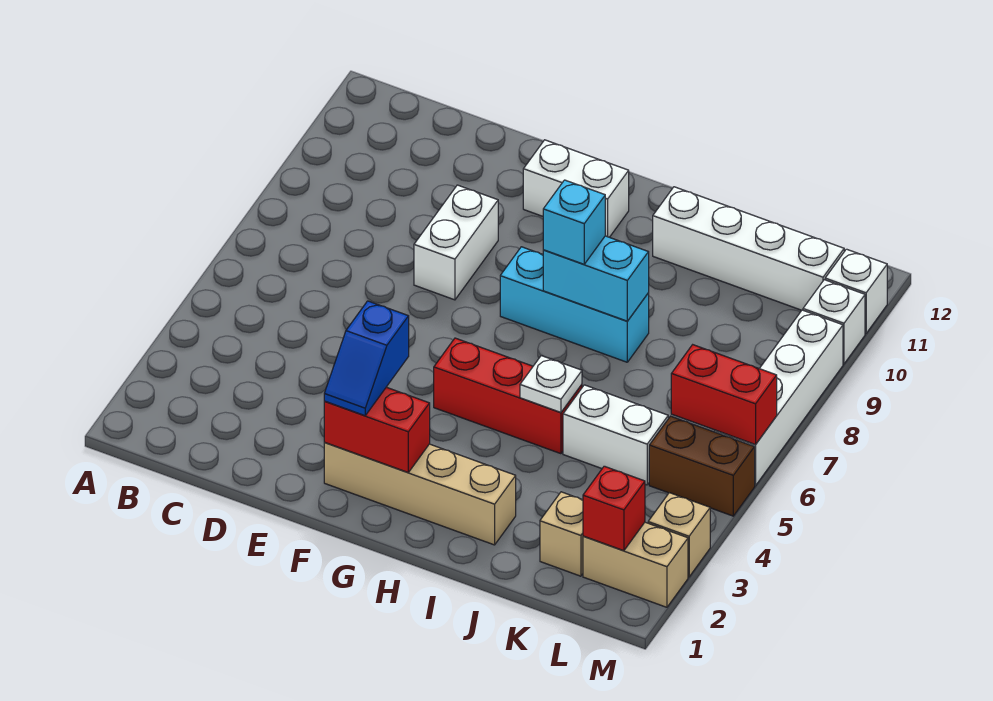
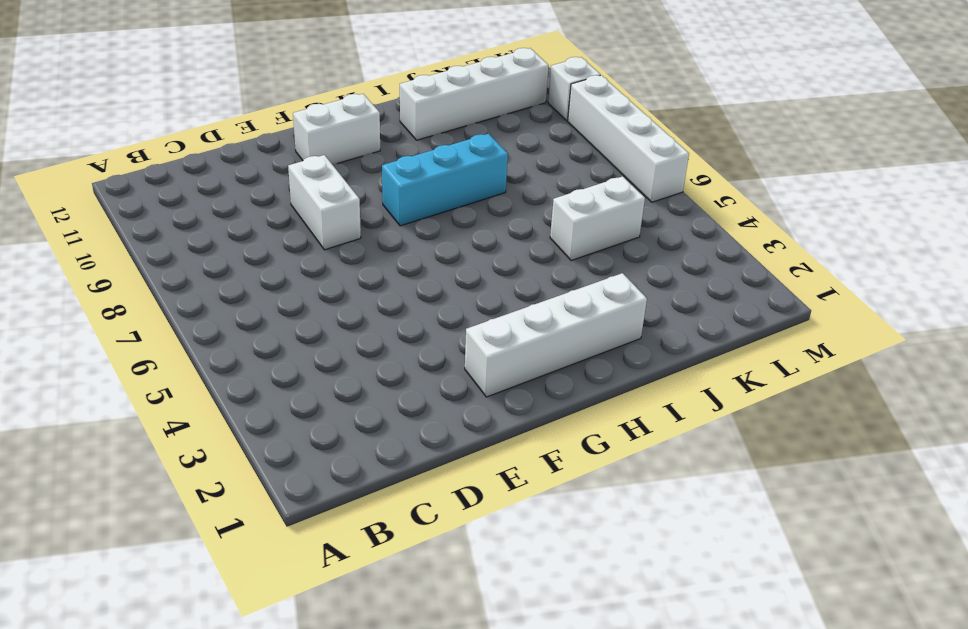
white brick F2:I2 level 1 -> tan brick F2:I2 level 1
none -> red brick G5:I5 level 1
none -> tan brick K2 level 1
none -> tan brick L2:M2 level 1

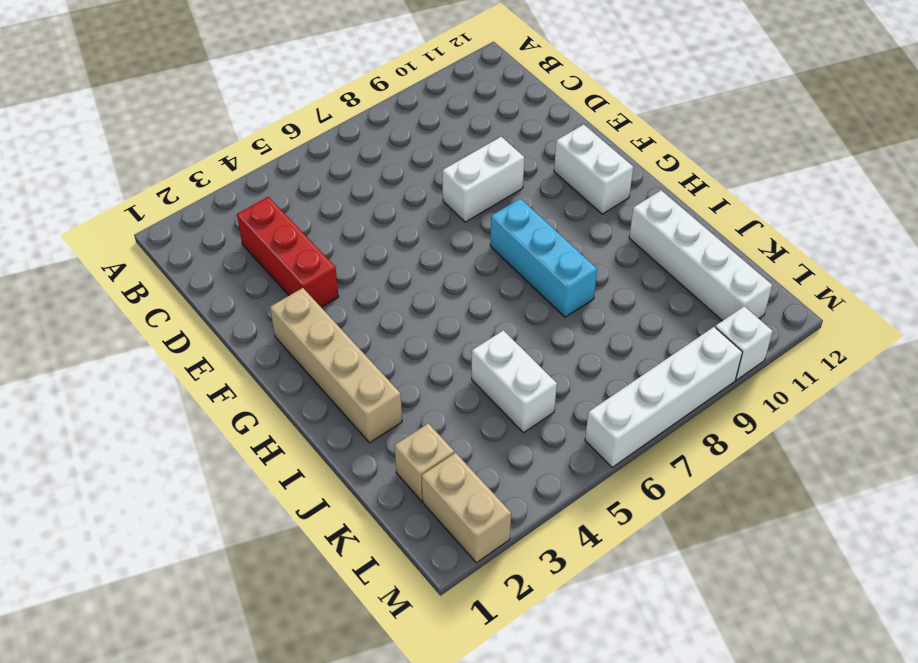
red brick C3:E3 level 1 -> red brick G5:I5 level 1
none -> brown brick L5:M5 level 1
none -> tan brick M3 level 1
none -> white brick M11 level 1

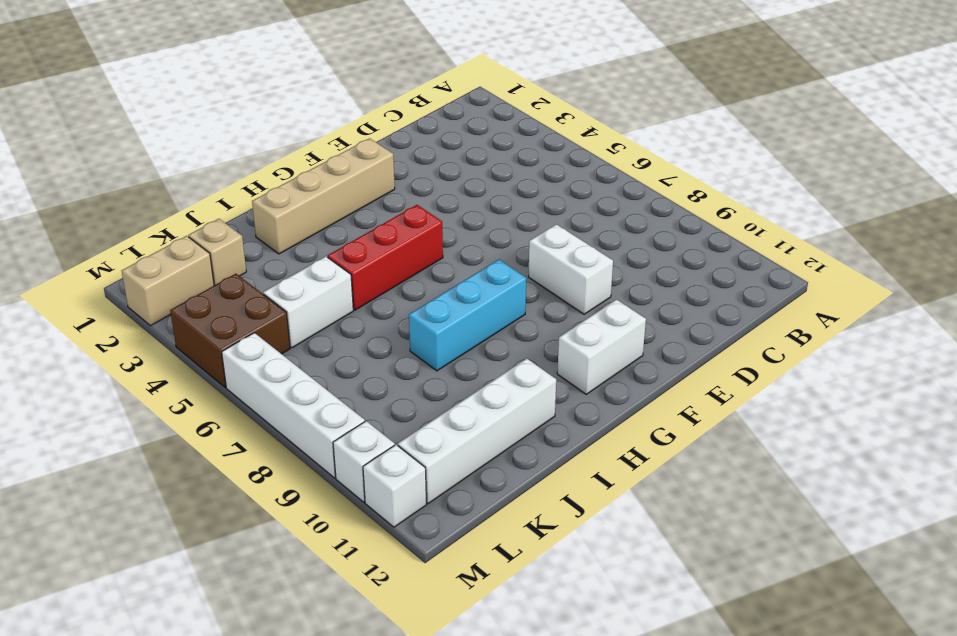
brown brick L4:M5 level 1 -> brown brick L5:M5 level 1
none -> tan brick M3 level 1
none -> red brick F2:G2 level 2
none -> cyan brick H8:I8 level 2

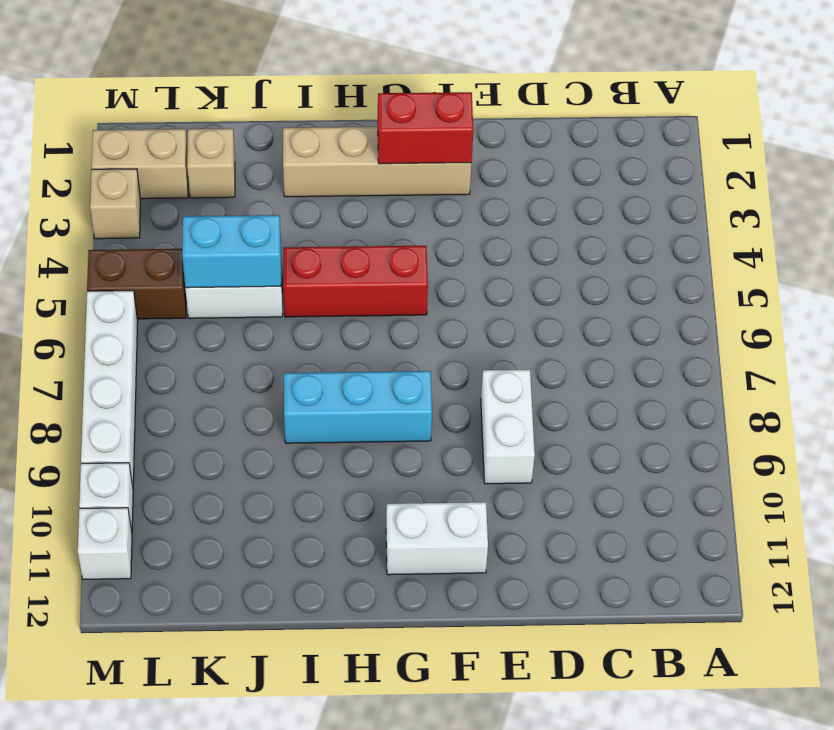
cyan brick J5:K5 level 2 -> cyan brick H8:I8 level 2
none -> white brick I11:L11 level 1
none -> white plate I5 level 2
none -> red brick L2 level 2

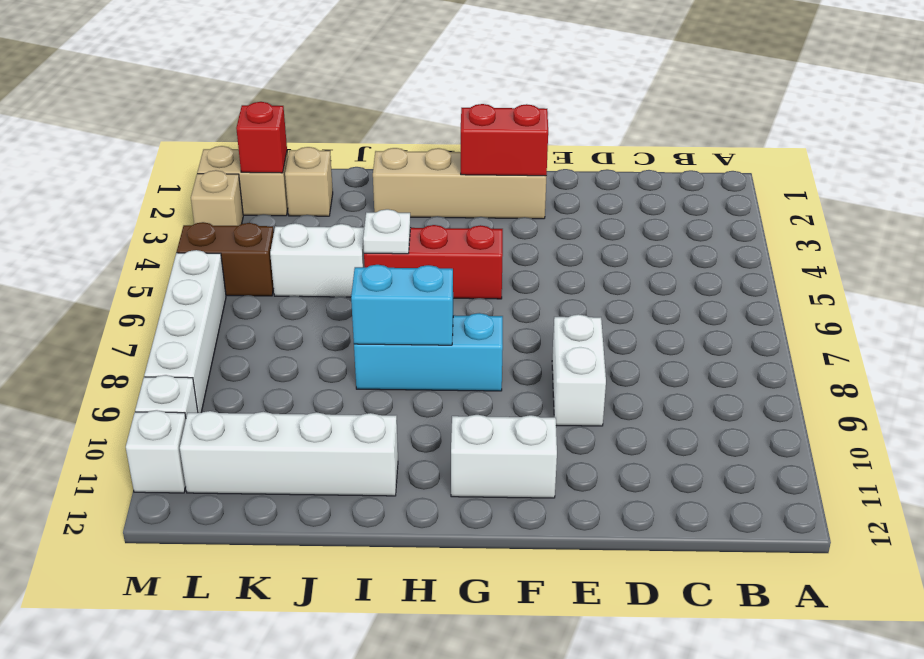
none -> red brick L6:M6 level 2
none -> blue slope F2:F3 level 3 top 3
none -> cyan brick H8 level 3

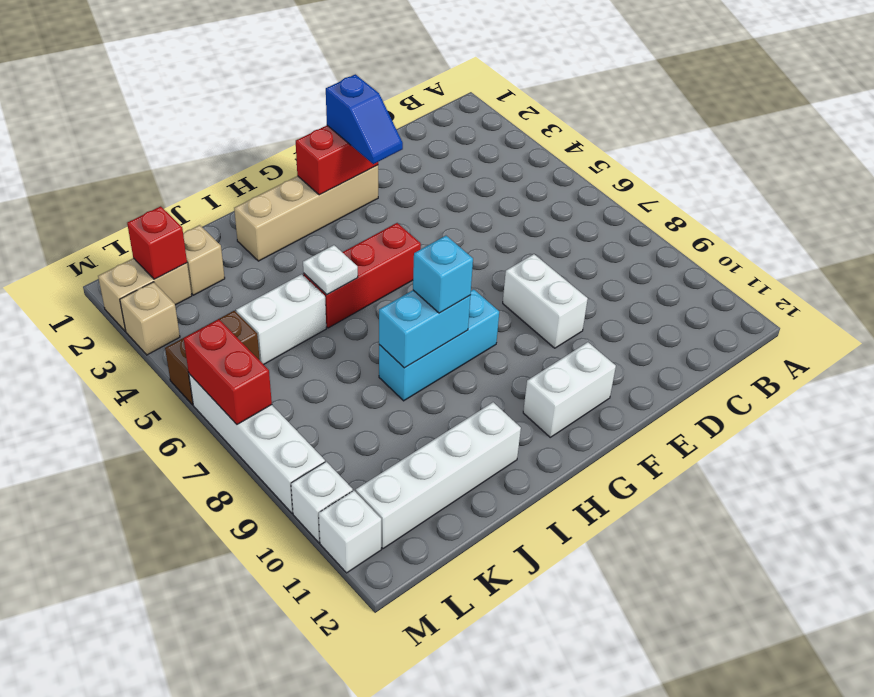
blue slope F2:F3 level 3 top 2 -> blue slope F2:F3 level 3 top 3
red brick M6:M7 level 2 -> red brick L6:M6 level 2

